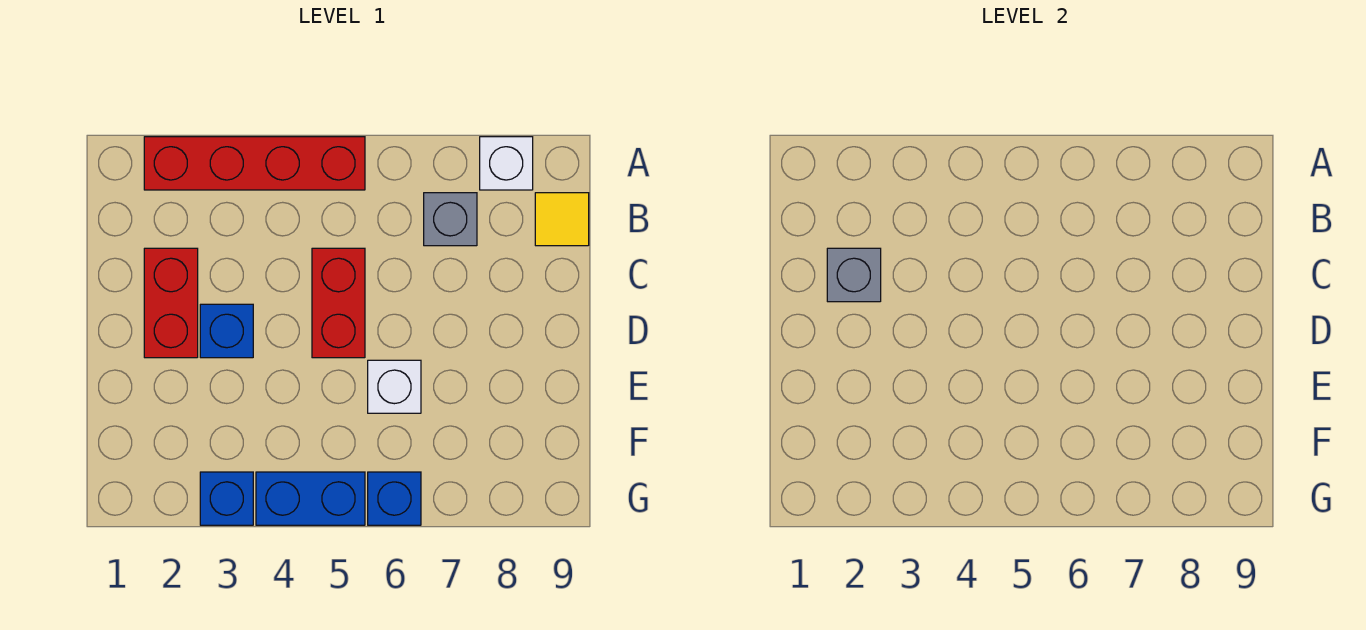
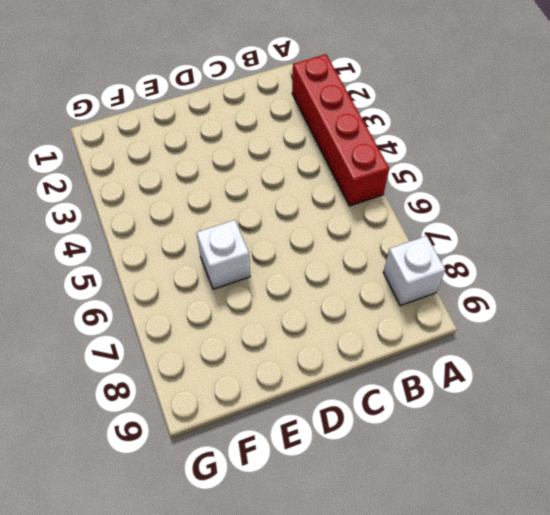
none -> grey brick B7 level 1
none -> yellow tile B9 level 1
none -> red brick C2:D2 level 1

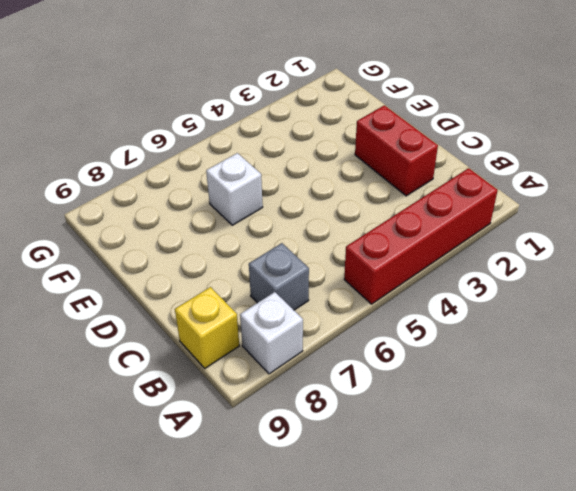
yellow brick B9 level 1 -> yellow tile B9 level 1
none -> red brick C5:D5 level 1
none -> blue brick D3 level 1
none -> blue brick G3 level 1

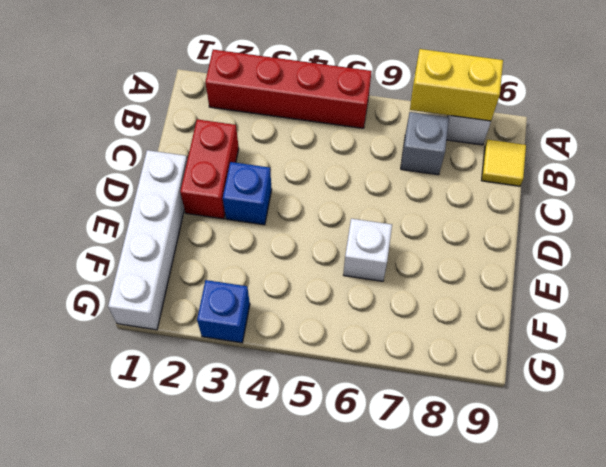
yellow brick A7:A8 level 2 -> none
white brick D1:G1 level 1 -> none
none -> red brick C5:D5 level 1
none -> blue brick G4:G5 level 1
none -> blue brick G6 level 1

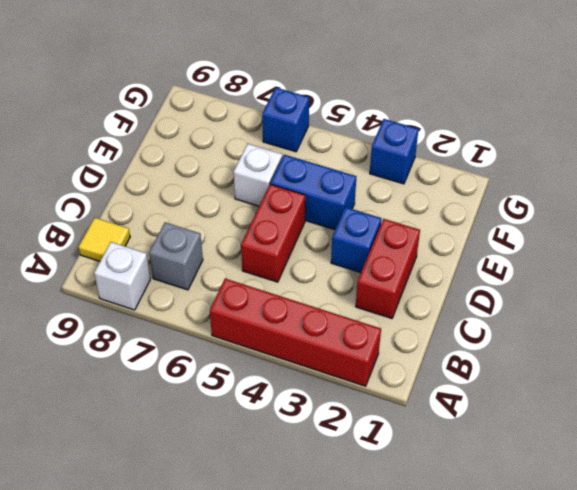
blue brick E4:E5 level 1 -> blue brick G4:G5 level 1
none -> grey brick C2 level 2

